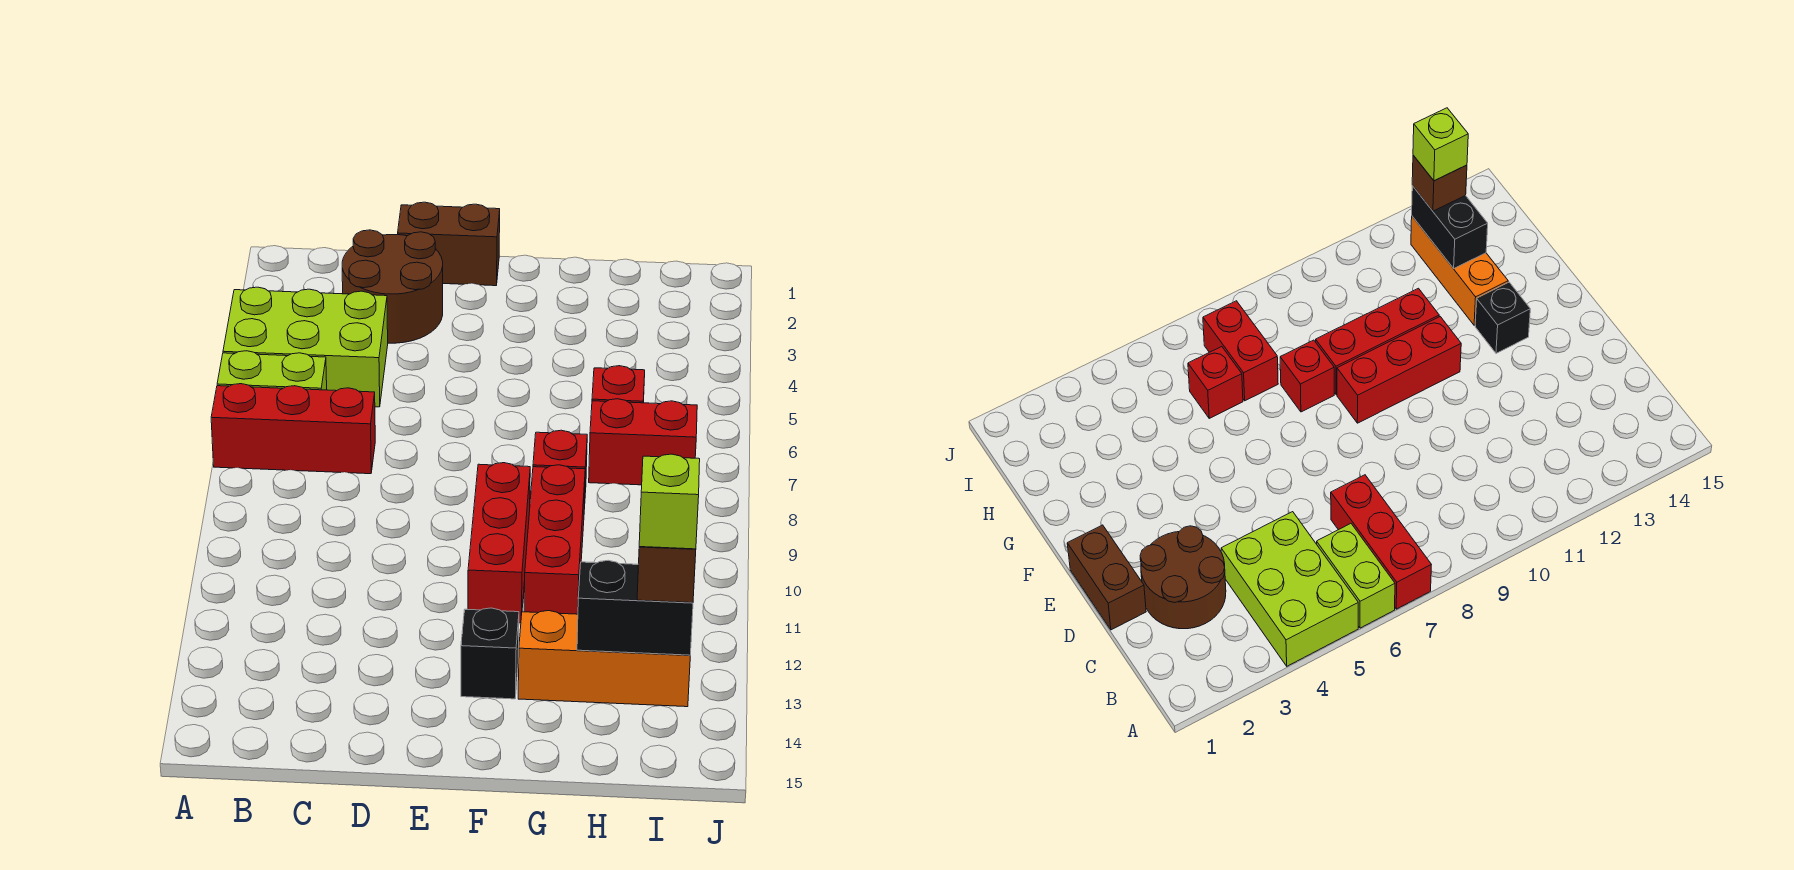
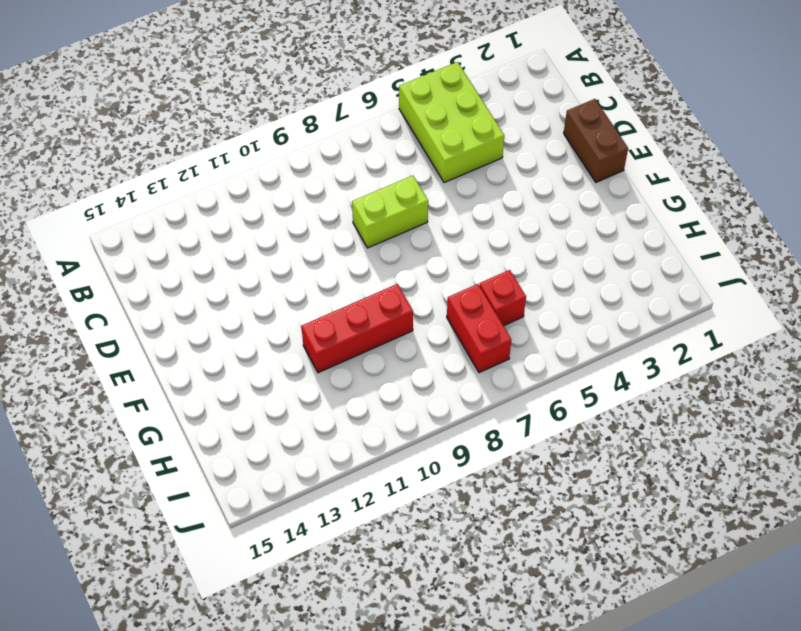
lime brick D7:D8 level 1 -> lime brick A6:B6 level 1
none -> red brick A7:C7 level 1
none -> brown round brick C2:D3 level 1
none -> red brick F9:F11 level 1

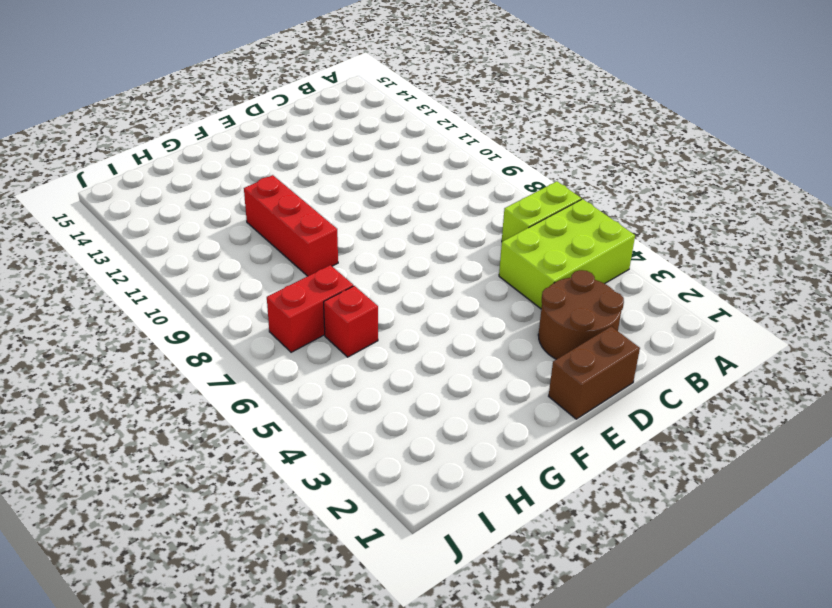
none -> red brick A7:C7 level 1
none -> red brick F9:F11 level 1
none -> black brick F13 level 1

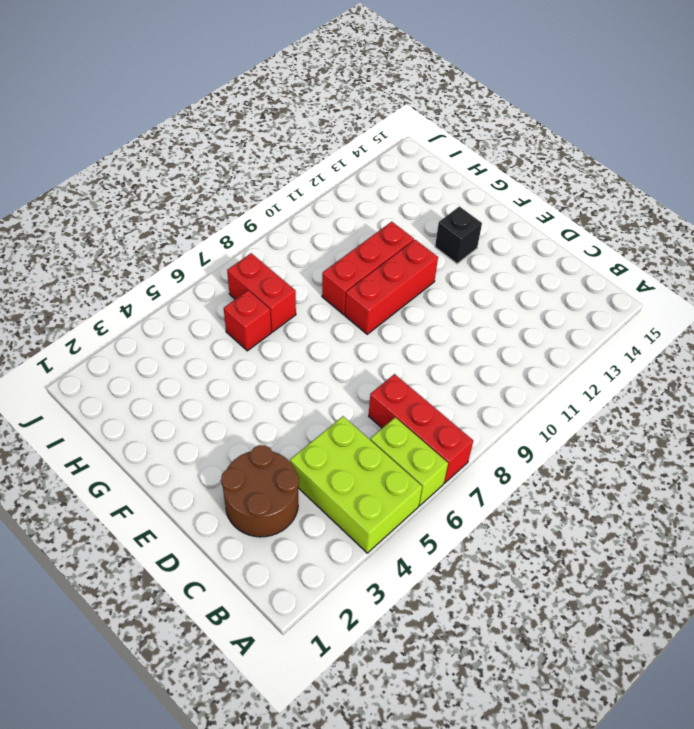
none -> brown brick D1:E1 level 1
none -> red brick G8 level 1
none -> orange brick G13:I13 level 1

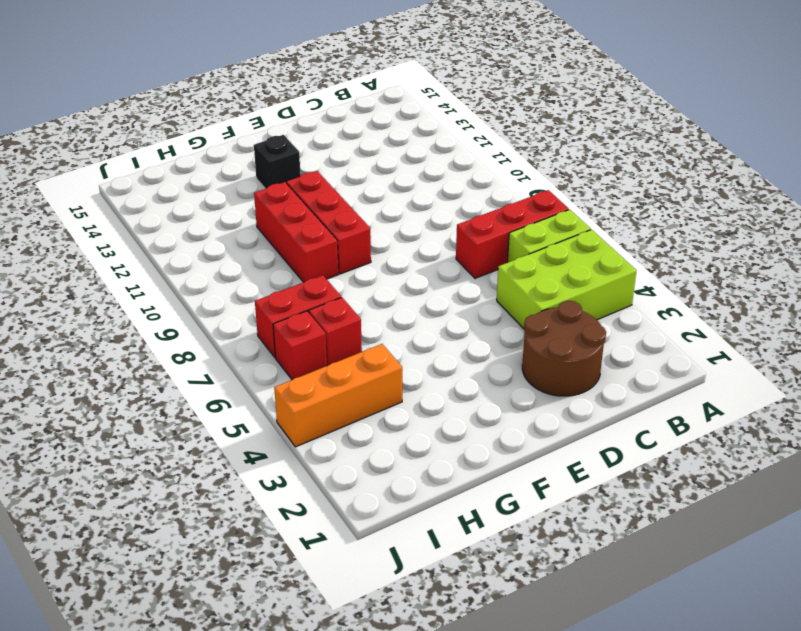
orange brick H4:J4 level 1 -> orange brick G13:I13 level 1
red brick I6 level 1 -> red brick G8 level 1
none -> brown brick D1:E1 level 1
none -> black brick H13:I13 level 2
none -> brown brick I13 level 3

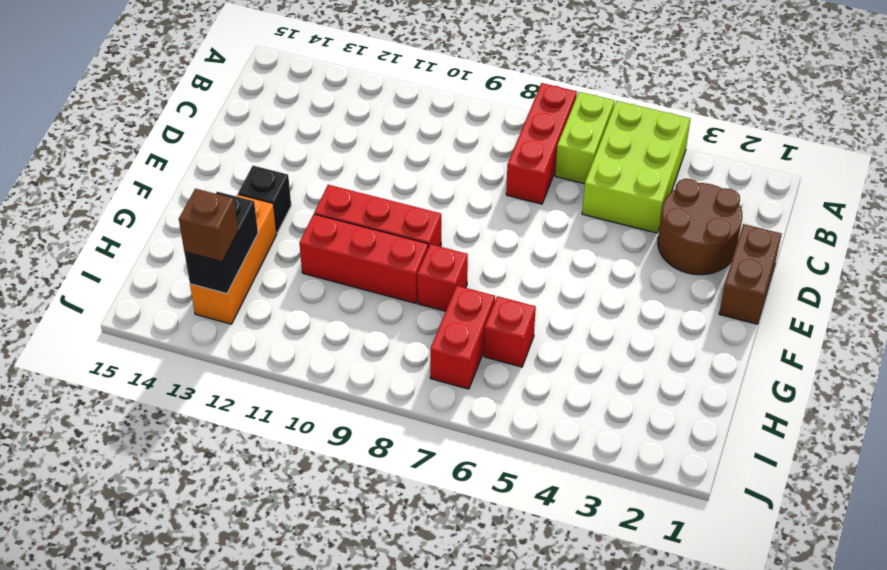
none -> lime brick I13 level 4

